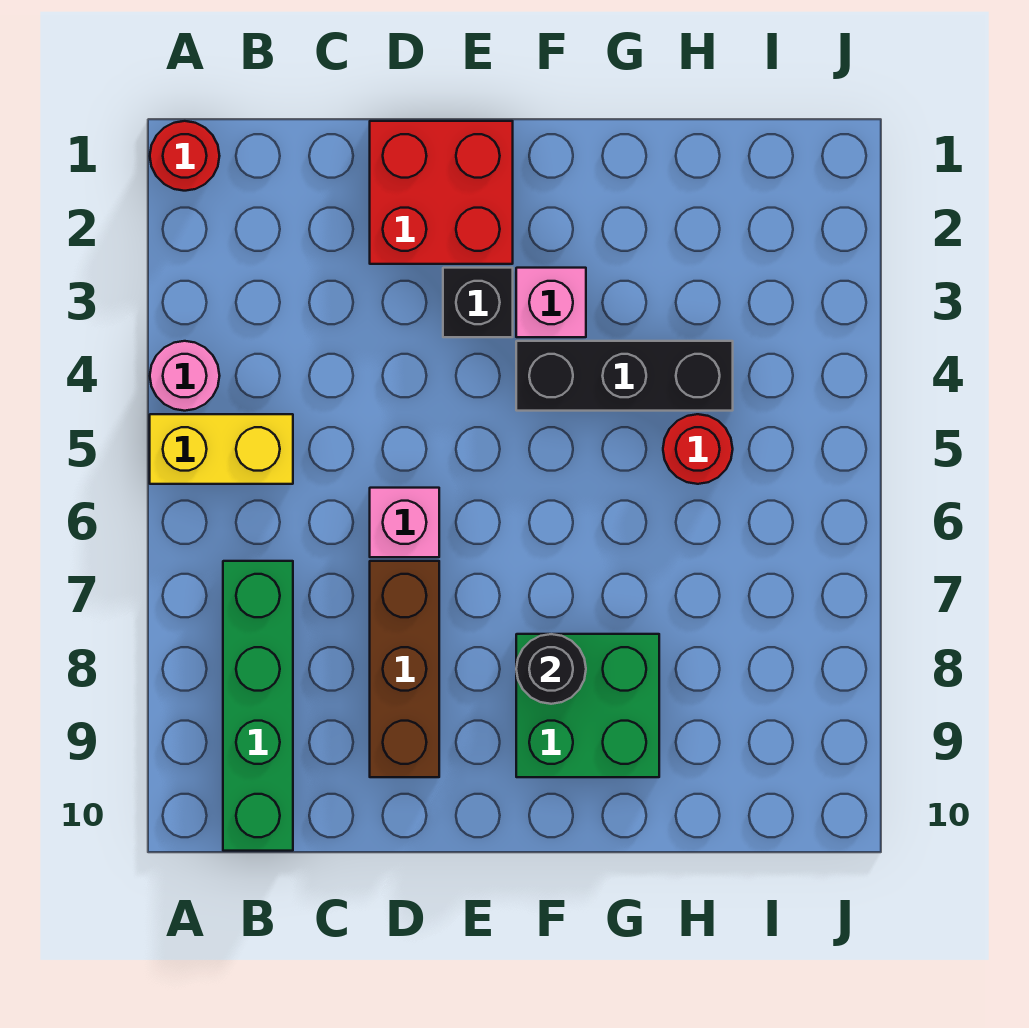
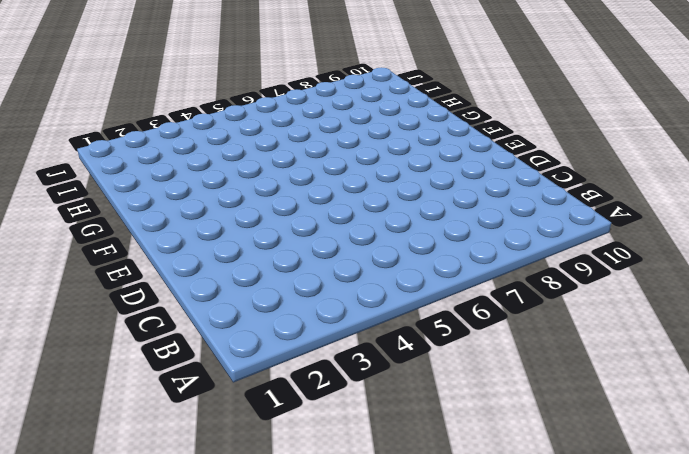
none -> red round brick A1 level 1
none -> pink round brick A4 level 1
none -> yellow brick A5:B5 level 1

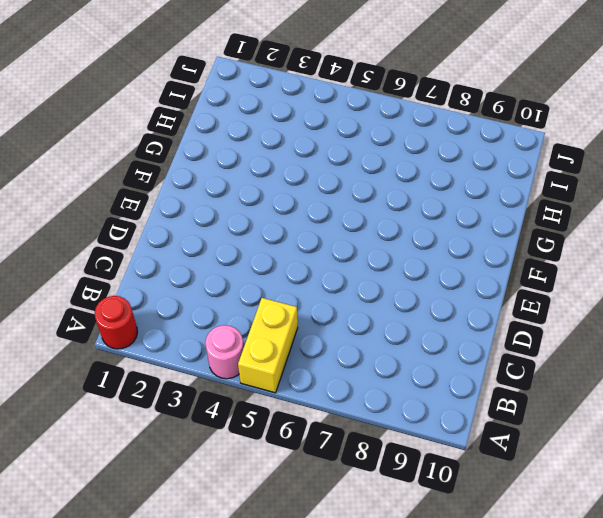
none -> green brick B7:B10 level 1
none -> red brick D1:E2 level 1
none -> pink brick D6 level 1

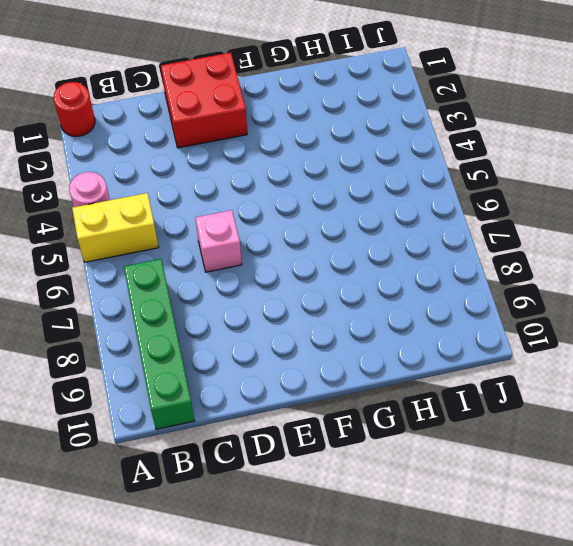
none -> brown brick D7:D9 level 1
none -> black brick E3 level 1
none -> pink brick F3 level 1

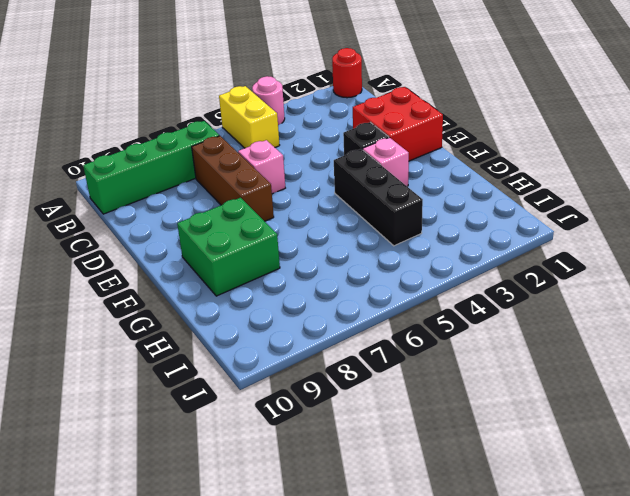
brown brick C7:E7 level 1 -> brown brick D7:D9 level 1
none -> red round brick H5 level 1
none -> black round brick F8 level 2

